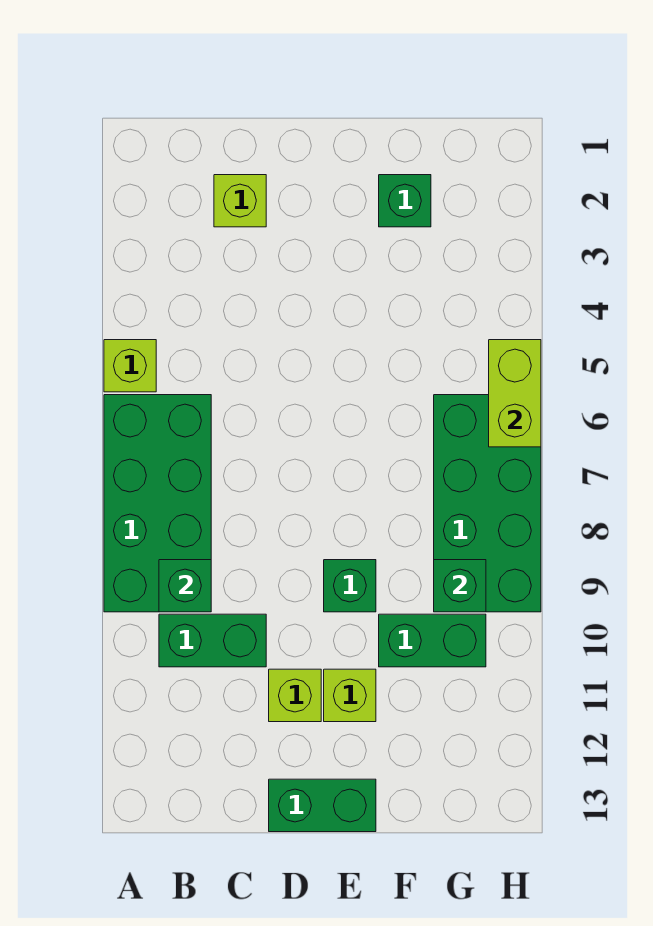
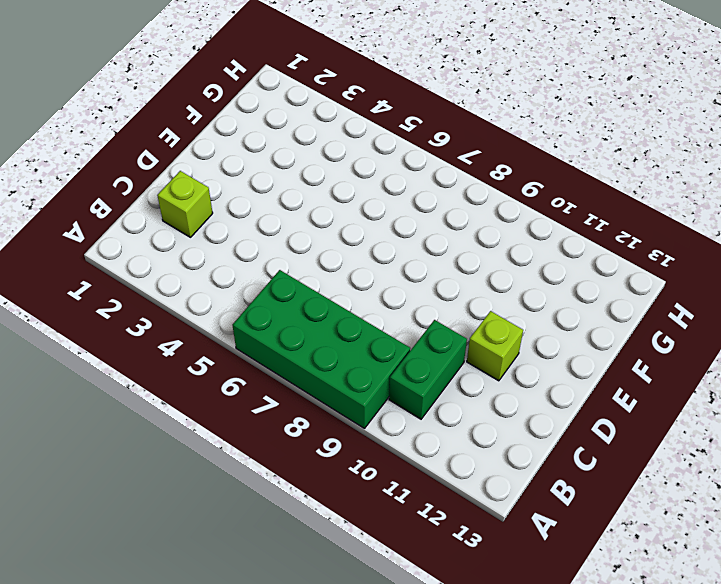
none -> lime brick A5 level 1
none -> green brick D13:E13 level 1
none -> green brick E9 level 1

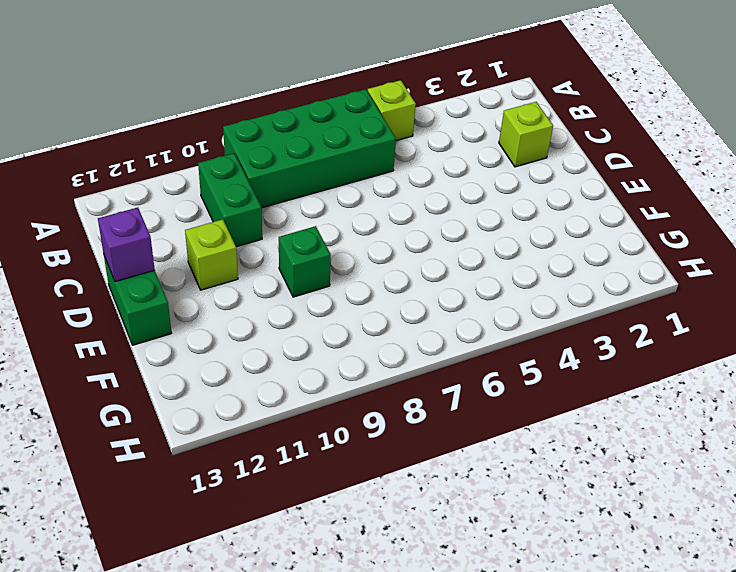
purple brick D13 level 2 -> none
none -> lime brick E11 level 1
none -> green brick F2 level 1
none -> green brick F10:G10 level 1

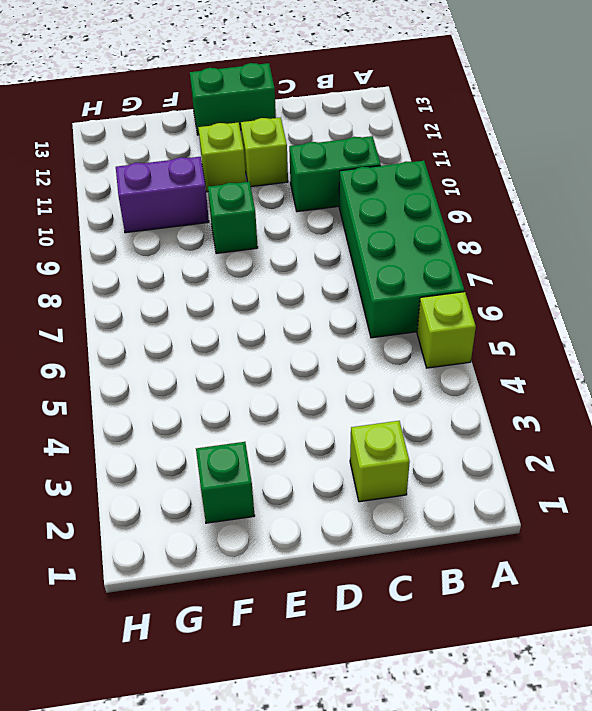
purple brick F10:G10 level 1 -> green brick F10:G10 level 1
none -> green brick G6:H9 level 1
none -> green brick B9 level 2
none -> green brick G9 level 2

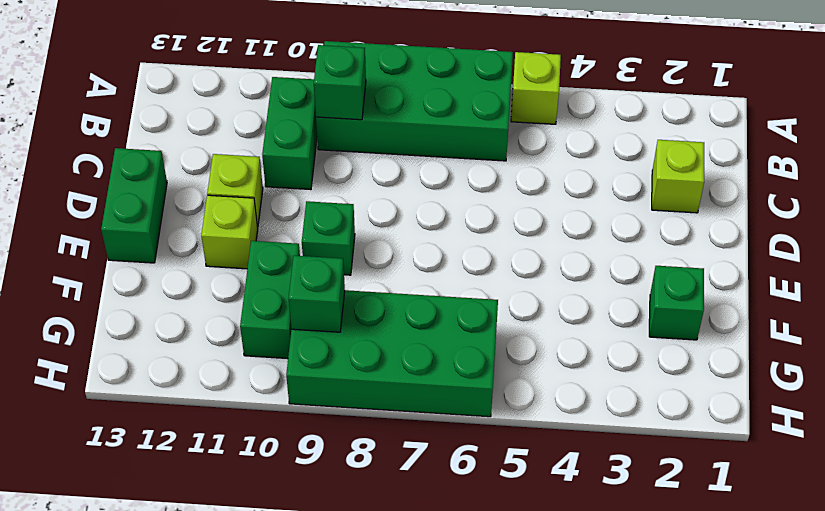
none -> lime brick H5:H6 level 2

